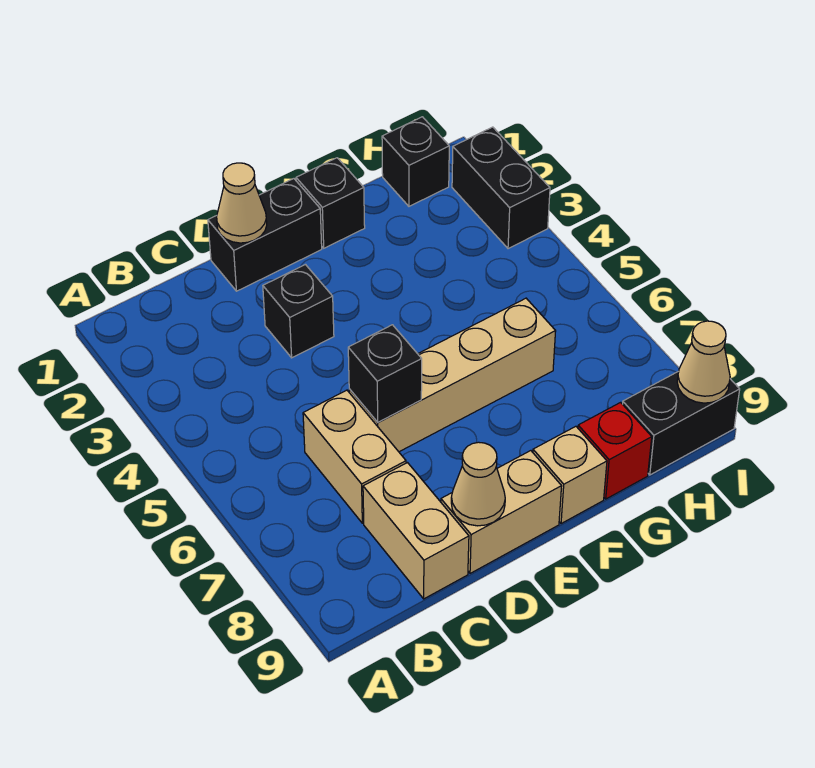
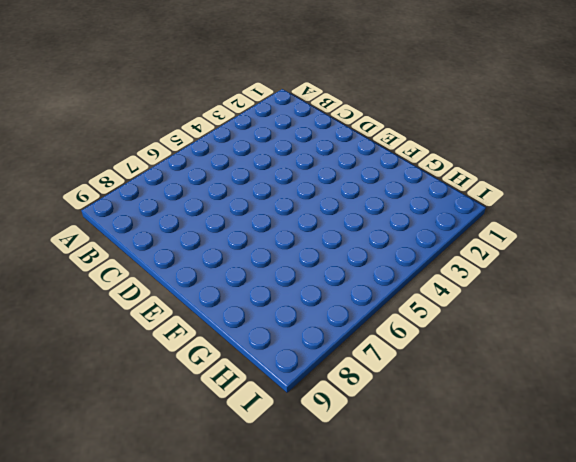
none -> tan brick C6:C7 level 1
none -> tan brick C8:C9 level 1
none -> black brick D1:E1 level 1

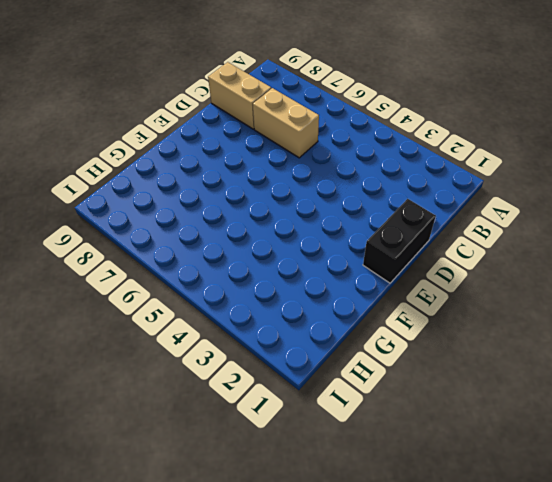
none -> black brick D3 level 1
none -> tan brick D6:G6 level 1
none -> tan brick D9:E9 level 1

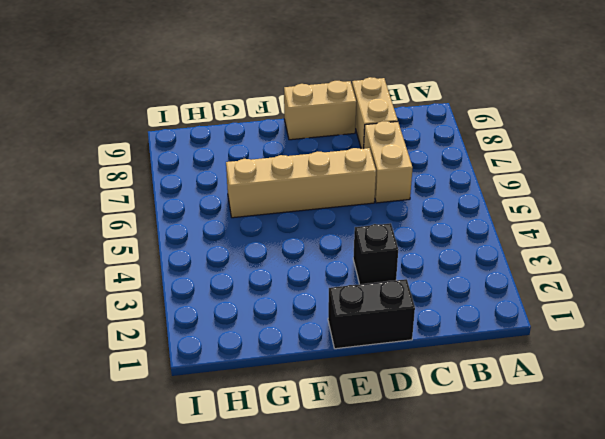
none -> black brick F1 level 1
none -> tan brick F9 level 1
none -> red brick G9 level 1

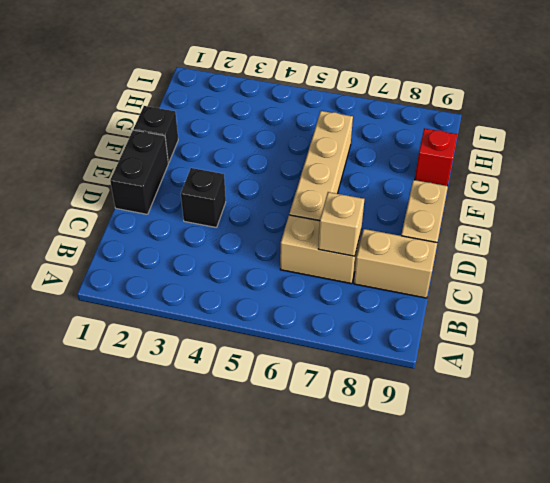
tan brick C7 level 2 -> tan brick F9 level 1
none -> black brick H1 level 1
none -> black brick H9:I9 level 1
none -> black brick I2:I3 level 1

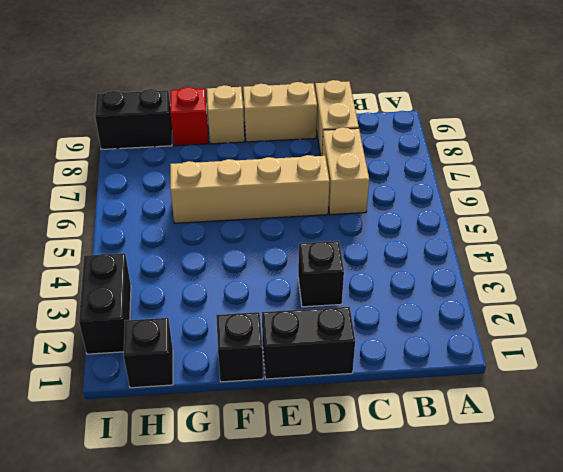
none -> tan cone D1 level 2
none -> black brick D6 level 2
none -> tan cone D9 level 2

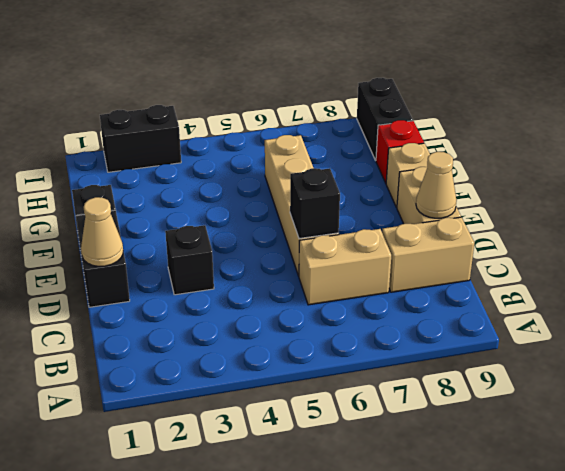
none -> black brick H1 level 1
none -> tan cone I9 level 2

